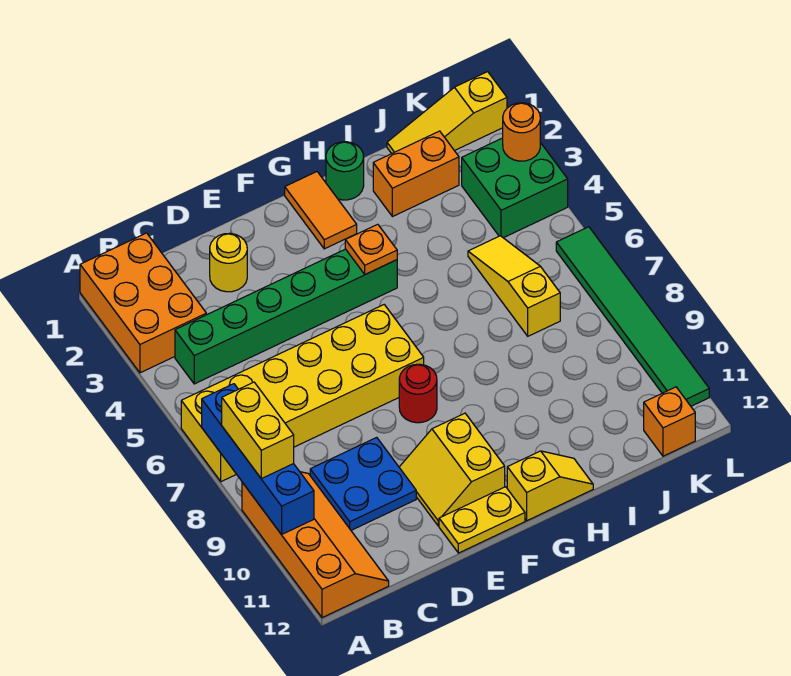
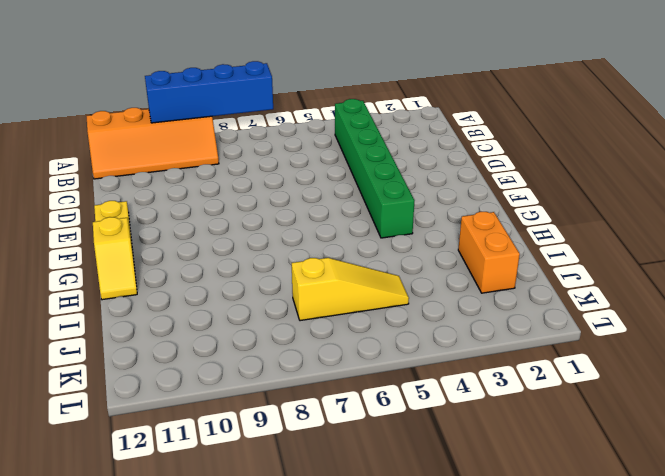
none -> orange brick A1:B3 level 1
none -> yellow brick A6:F7 level 1
none -> blue plate C9:D10 level 1

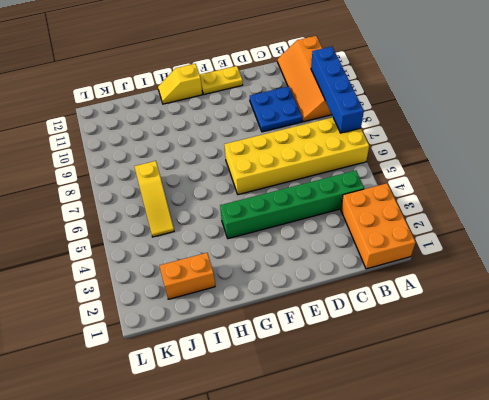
none -> yellow round brick D2 level 1
none -> yellow slope E10:F11 level 1 top F
none -> red round brick F8 level 1

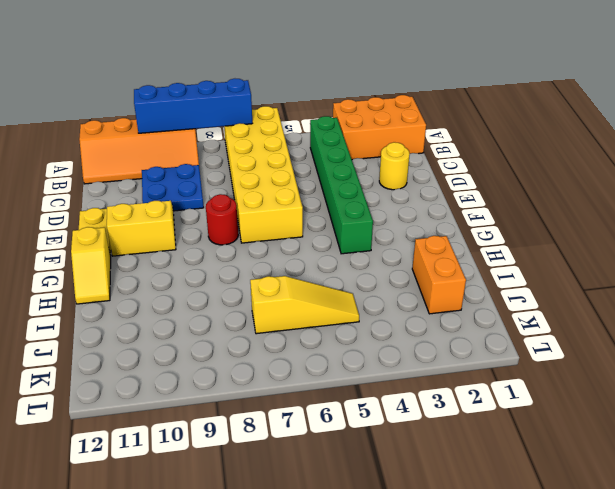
none -> orange tile G1:G2 level 1
none -> green round brick H1 level 1
none -> yellow slope J1:L1 level 1 top L

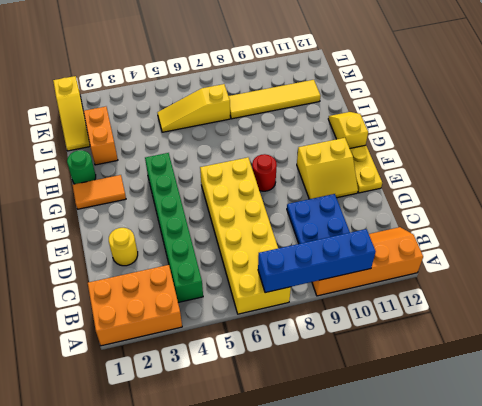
yellow tile J8:J11 level 1 -> none
none -> green brick K3:L4 level 1
none -> orange brick K12 level 1
none -> green tile L6:L11 level 1

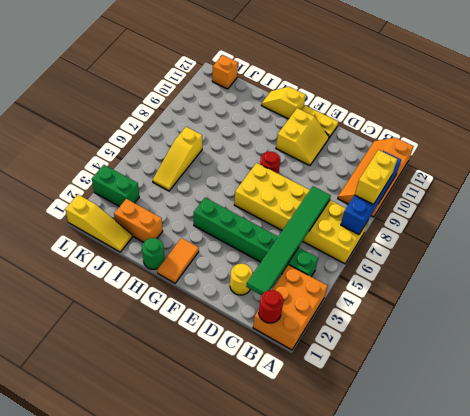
red round brick B1 level 2 -> none
green tile C2:C7 level 2 -> green tile L6:L11 level 1
green brick K3:L3 level 1 -> green brick K3:L4 level 1
none -> blue plate C9:D10 level 1
none -> orange plate G4 level 2
none -> orange round brick L3 level 2

